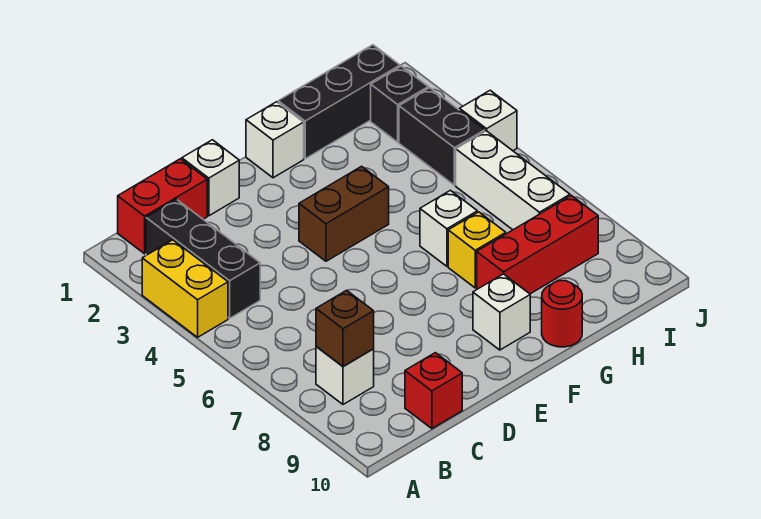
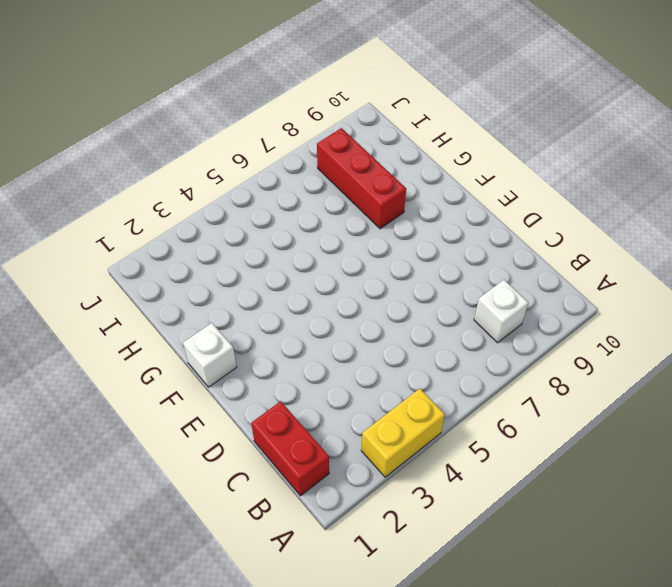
none -> black brick B2:B4 level 1
none -> red brick C10 level 1
none -> white brick D1 level 1

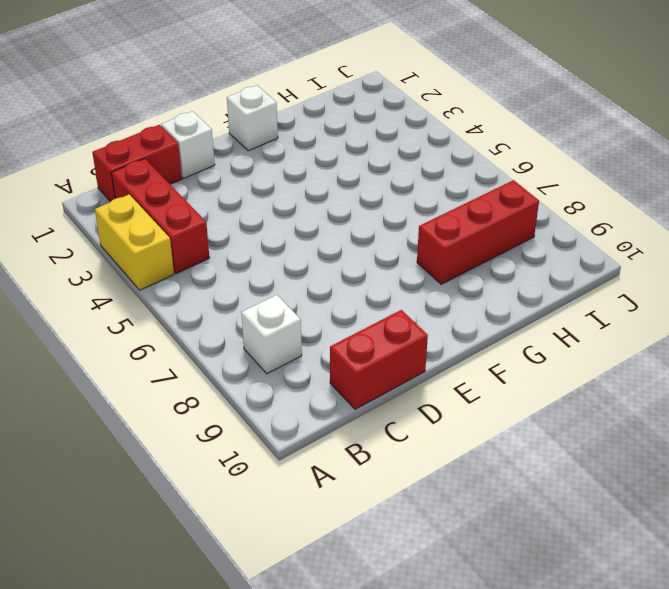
red brick B2:B4 level 1 -> black brick B2:B4 level 1
red brick C10:D10 level 1 -> red brick C10 level 1
none -> brown brick E4:F4 level 1
none -> white brick F9 level 1
none -> black brick G1:I1 level 1

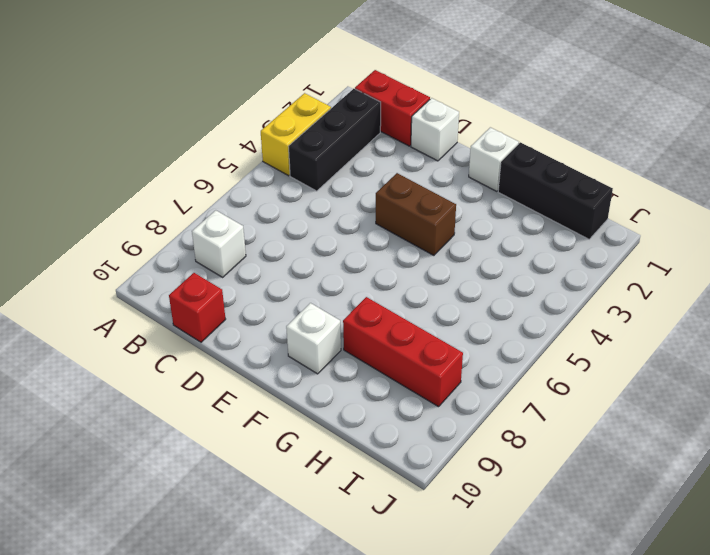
none -> white brick G6 level 1
none -> yellow brick G7 level 1
none -> red round brick G10 level 1

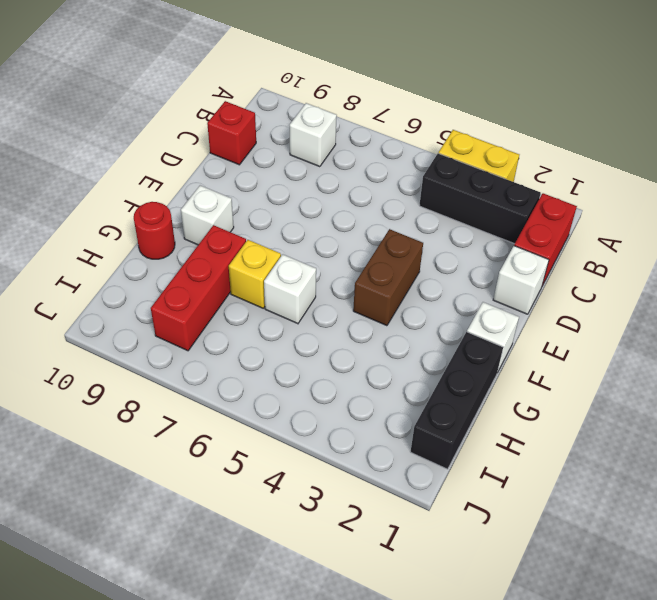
none -> black brick I2 level 1
none -> black brick I3:I4 level 1
none -> white brick I5:I7 level 1

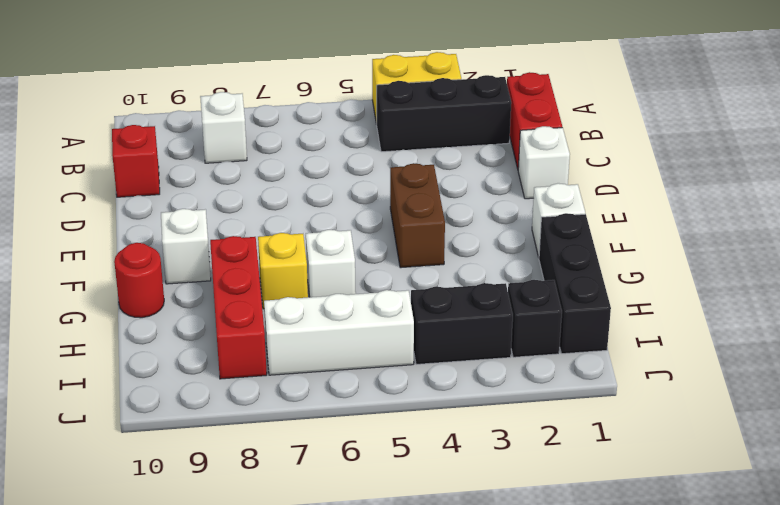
none -> white brick J4 level 1
none -> brown brick B8 level 2

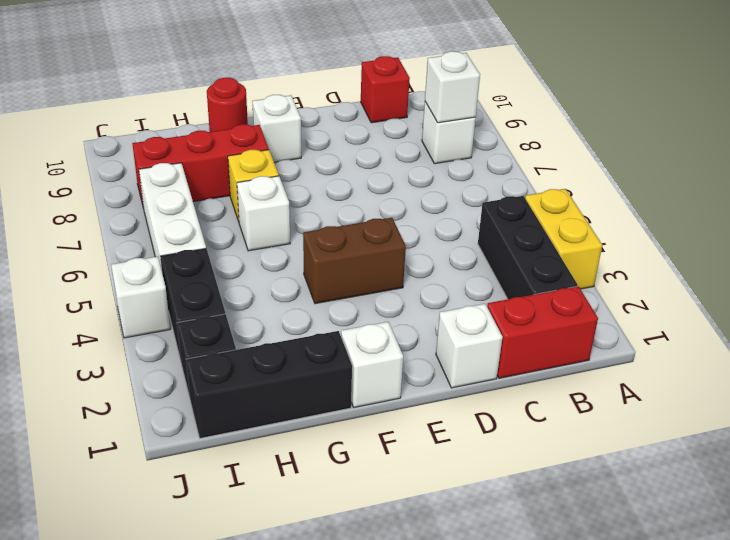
white brick B8 level 2 -> brown brick B8 level 2

